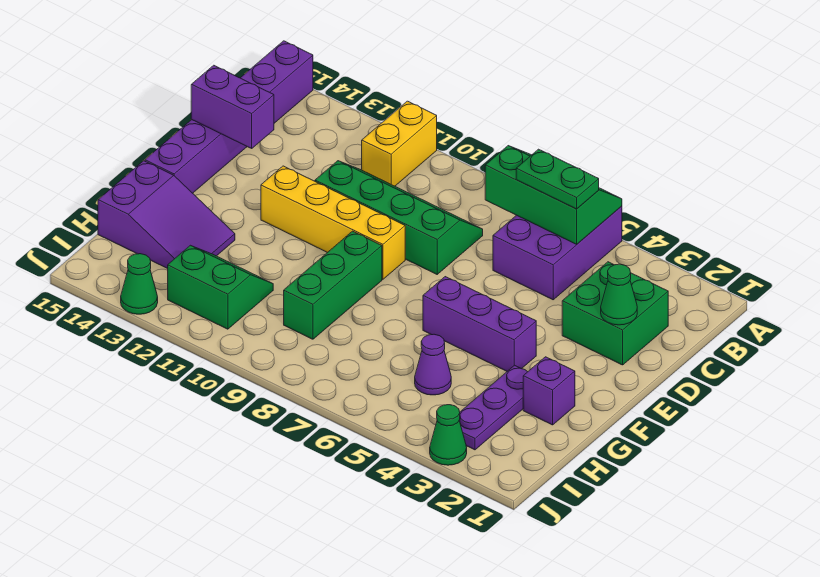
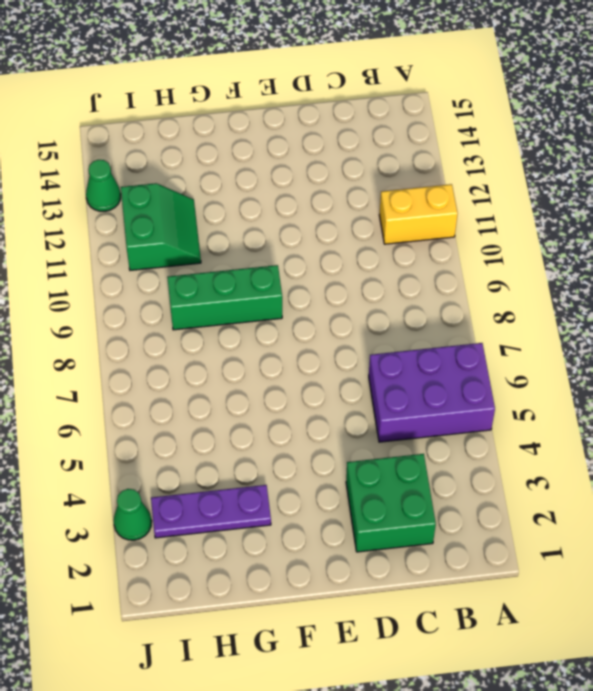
none -> purple brick A15:F15 level 1
none -> green slope C8:D11 level 1 top D
none -> yellow brick E9:E12 level 1

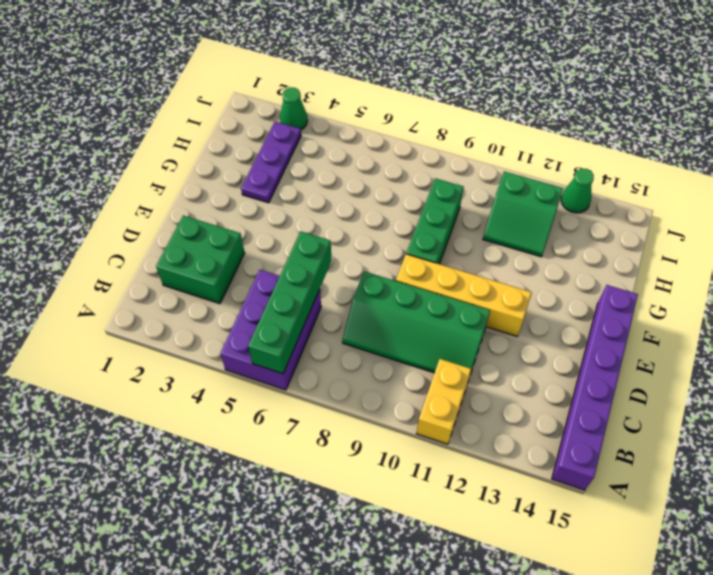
green brick A6:D6 level 2 -> green slope A5:B7 level 2 top B
none -> purple brick F4:F6 level 1
none -> purple brick G2 level 1
none -> purple slope G13:H15 level 1 top 15

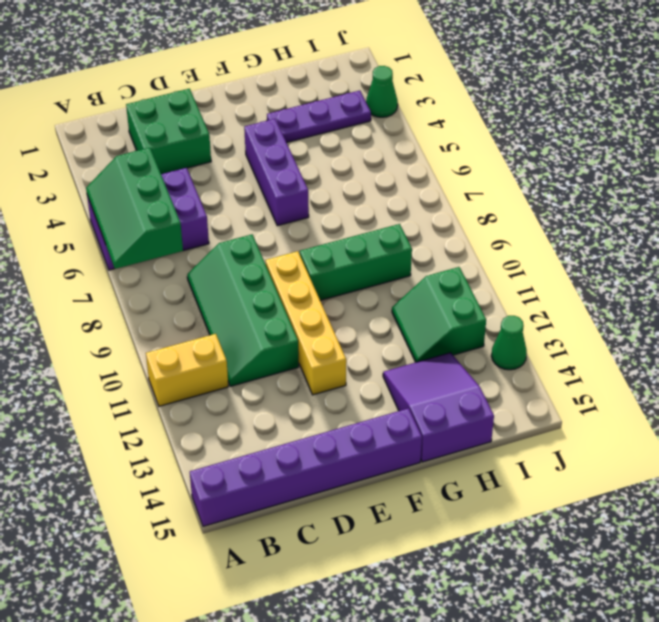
none -> purple brick G2 level 1
none -> purple cone H5 level 1
none -> green cone D2 level 2

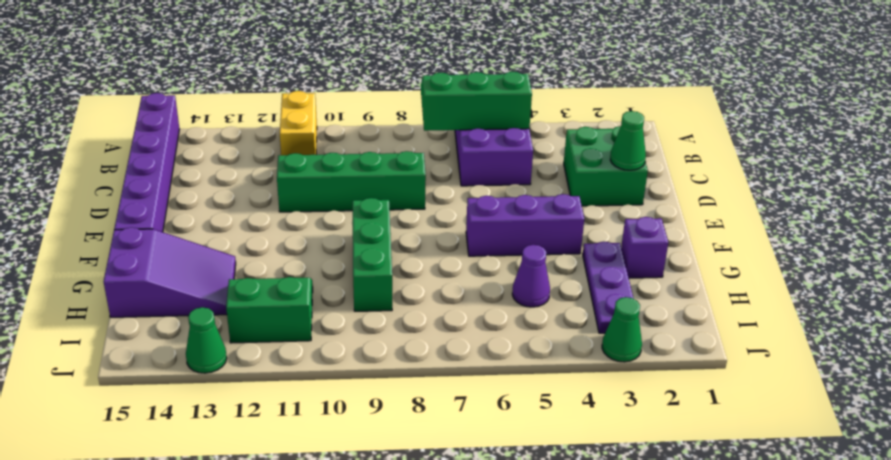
none -> yellow brick E9:E12 level 1
none -> purple brick D14:D15 level 2
none -> green plate B5:B6 level 3

